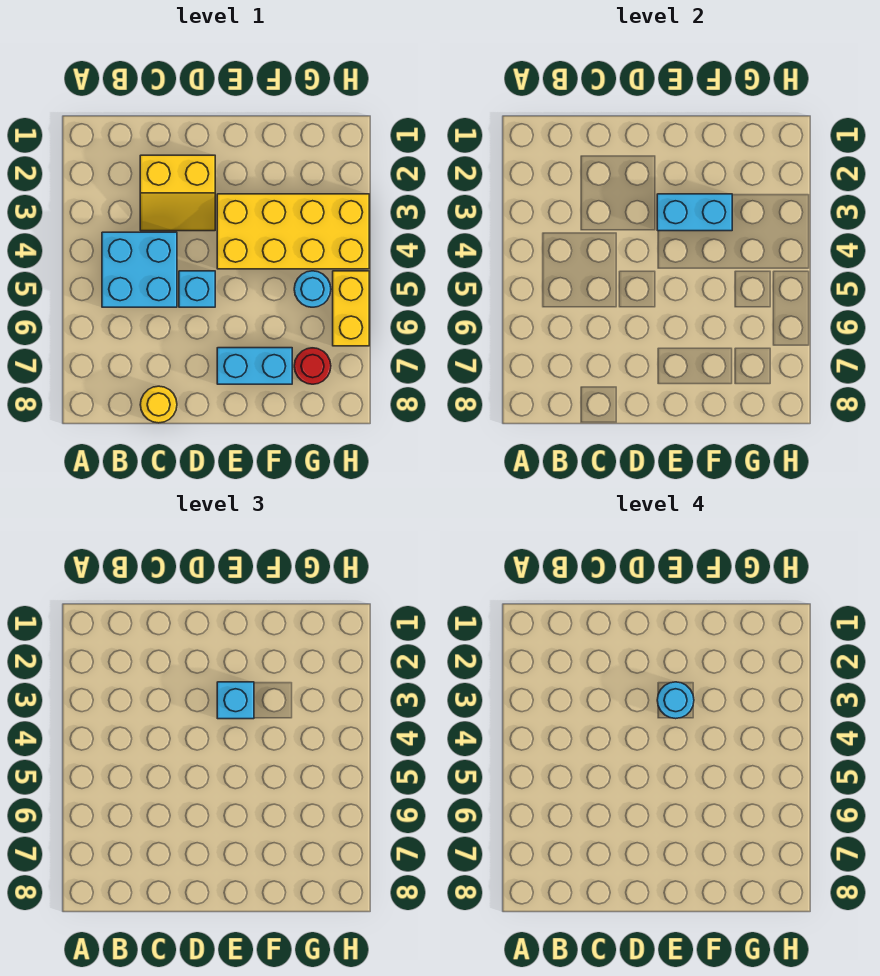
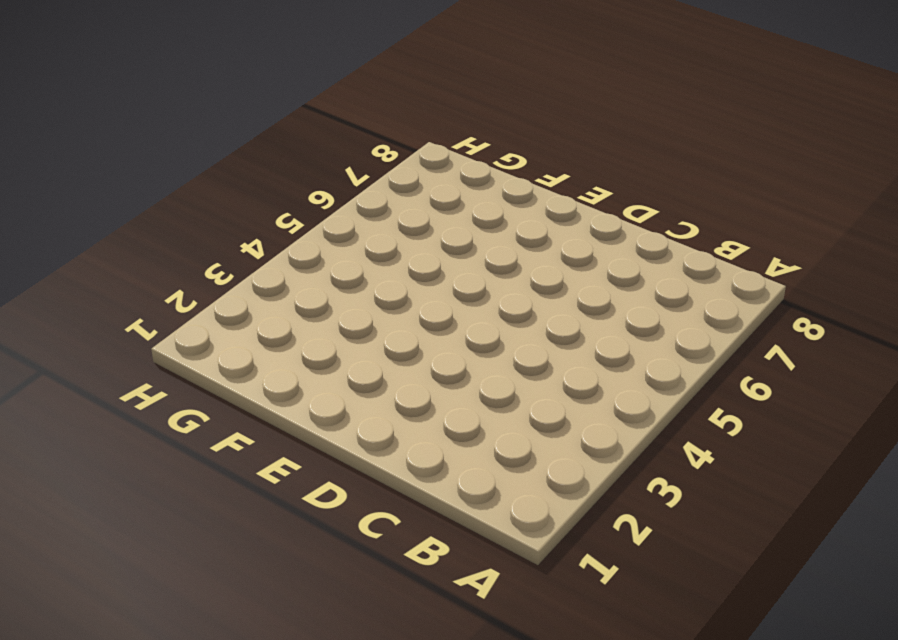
none -> cyan brick B4:C5 level 1
none -> yellow slope C2:D3 level 1 top 2
none -> yellow round brick C8 level 1

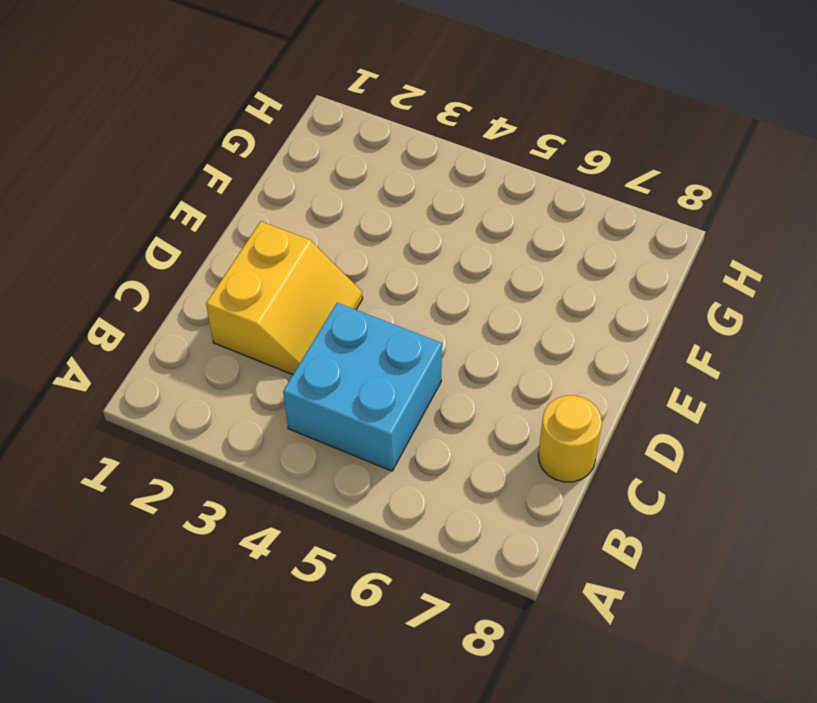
none -> cyan brick D5 level 1
none -> yellow brick E3:H4 level 1
none -> cyan brick E7:F7 level 1

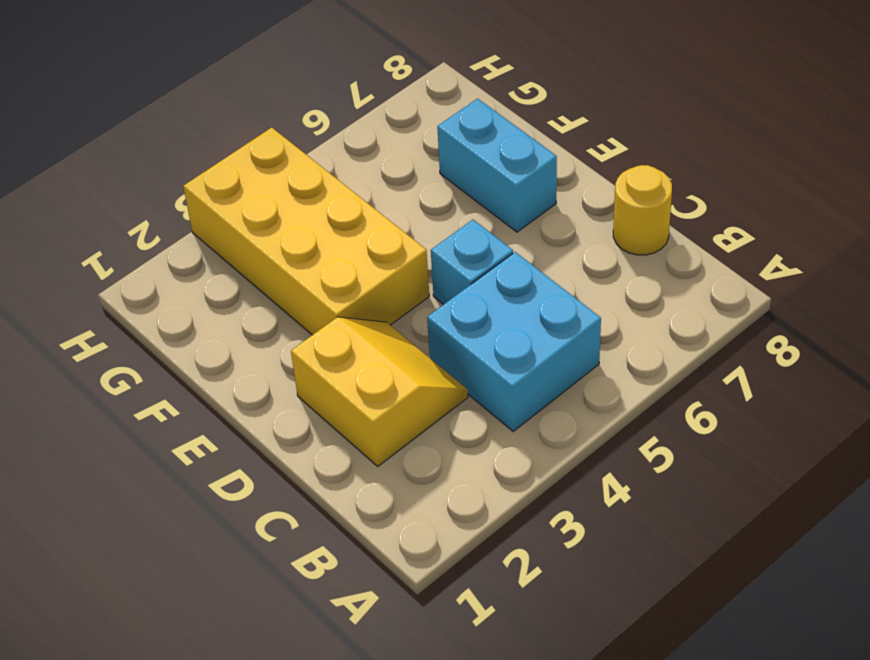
none -> cyan round brick G5 level 1
none -> red round brick G7 level 1
none -> yellow brick H5:H6 level 1

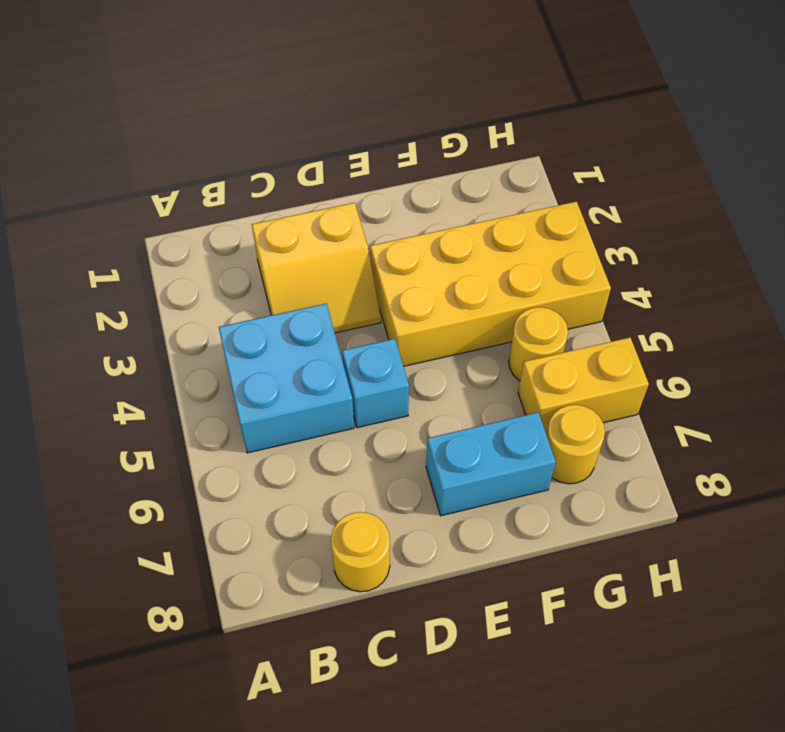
yellow round brick G5 level 1 -> cyan round brick G5 level 1
yellow brick G6:H6 level 1 -> yellow brick H5:H6 level 1
yellow round brick G7 level 1 -> red round brick G7 level 1
none -> cyan brick E3:F3 level 2
none -> cyan brick E3 level 3
none -> cyan round brick E3 level 4

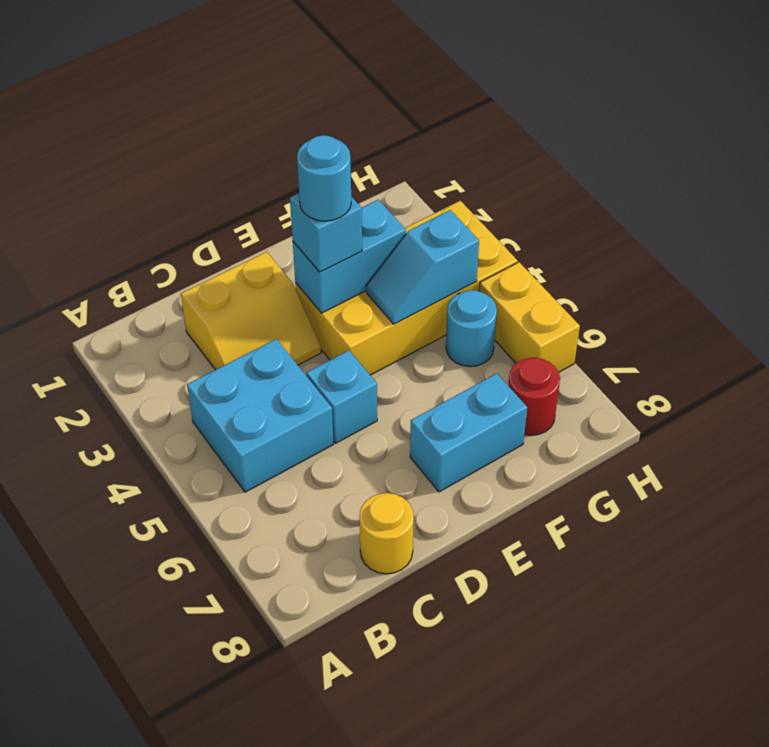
cyan slope F4:G4 level 2 top G -> none

